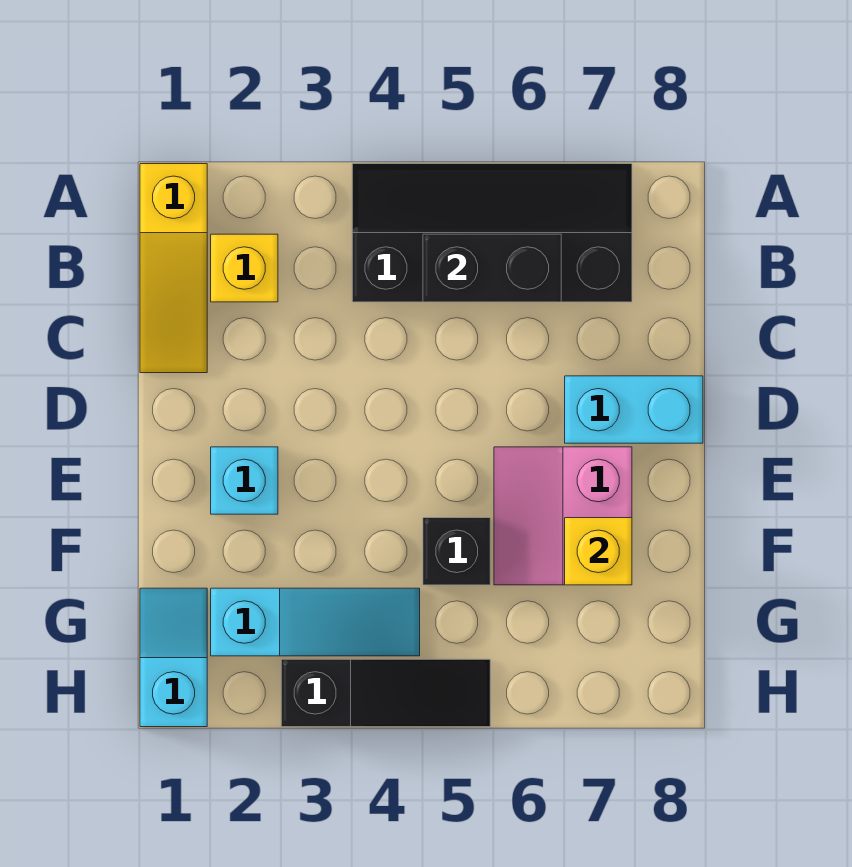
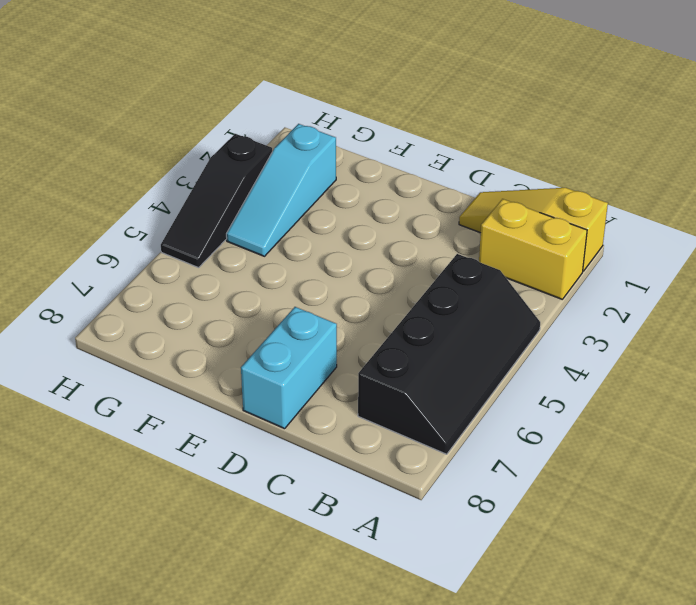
yellow brick A2:B2 level 1 -> yellow brick B2 level 1
none -> cyan brick E2 level 1
none -> pink slope E6:F7 level 1 top 7
none -> black brick F5 level 1

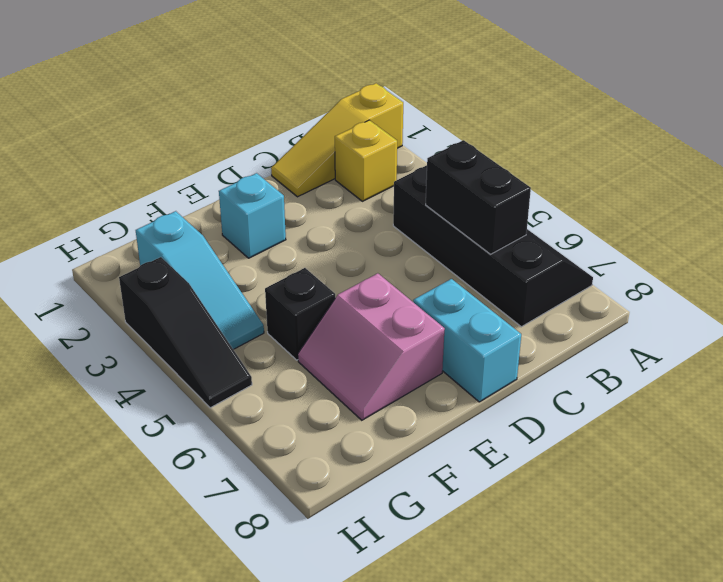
pink slope E6:F7 level 1 top E -> pink slope E6:F7 level 1 top 7
none -> cyan slope G1:H1 level 1 top H
none -> yellow brick F7 level 2

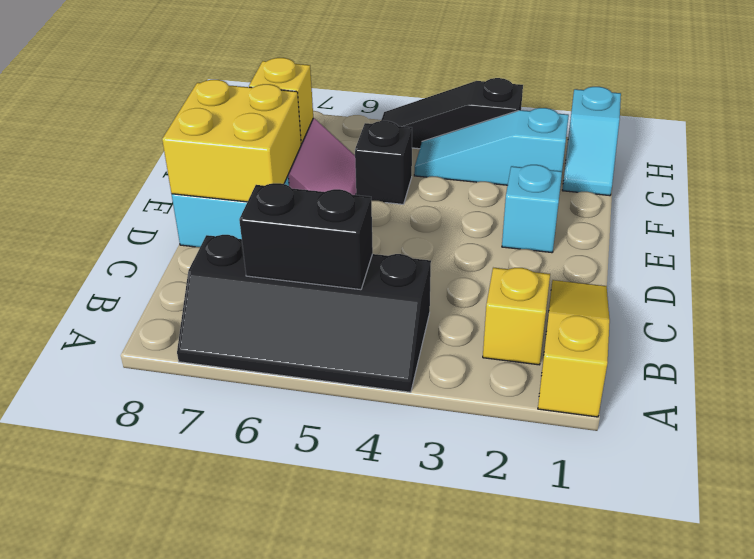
yellow brick D7:E8 level 2 -> none

